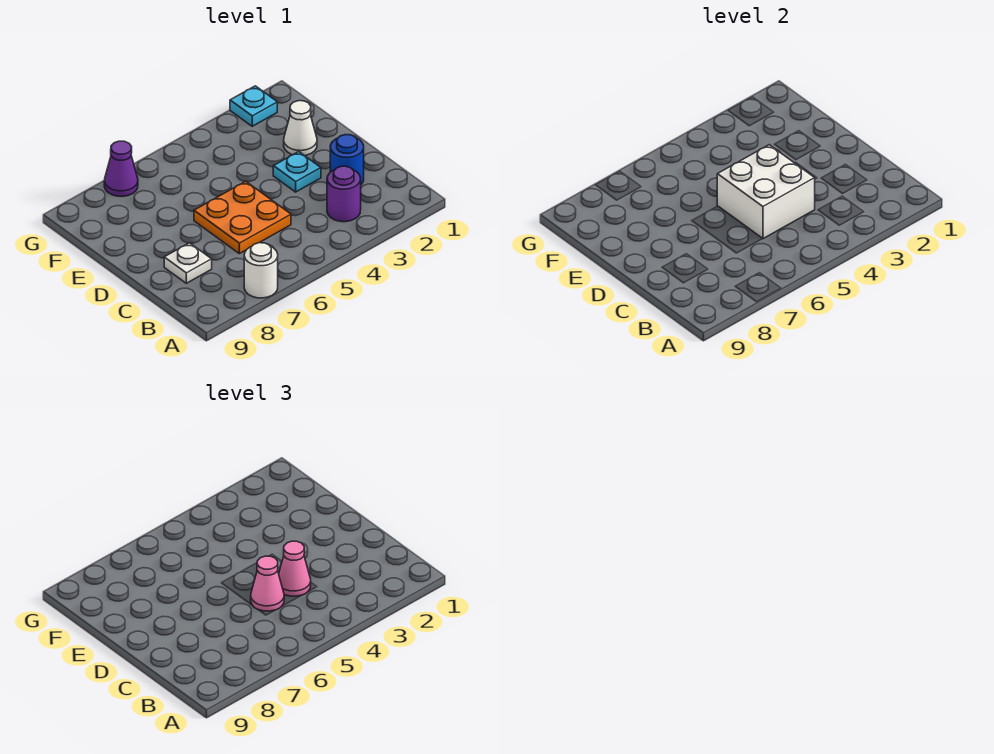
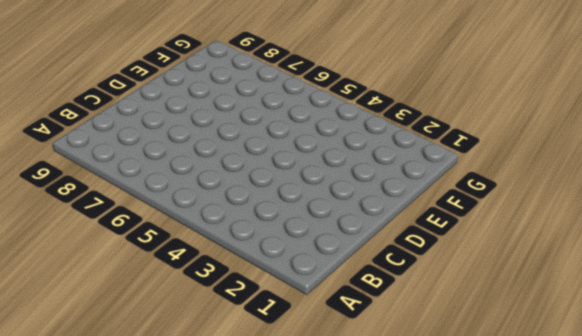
none -> white round brick A7 level 1
none -> purple round brick B3 level 1
none -> blue round brick C2 level 1

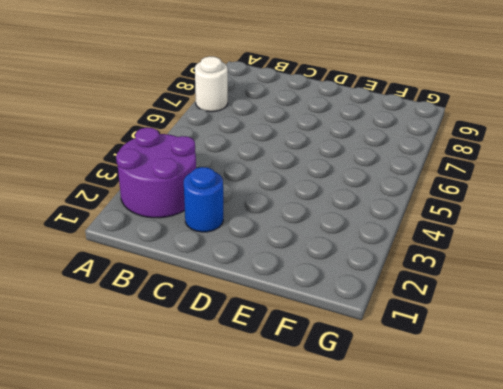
purple round brick A2:B3 level 1 -> purple round brick B3 level 1
none -> orange plate C5:D6 level 1
none -> white plate C8 level 1
none -> cyan plate D3 level 1

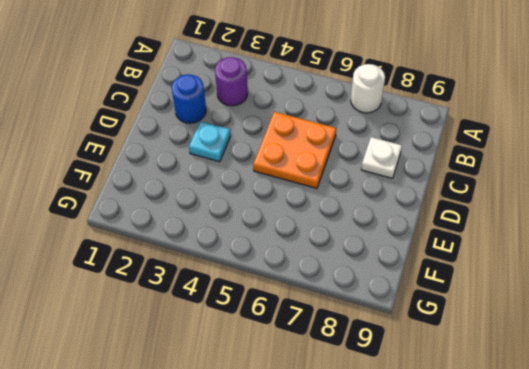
none -> white cone E2 level 1
none -> cyan plate G2 level 1
none -> purple cone G7 level 1

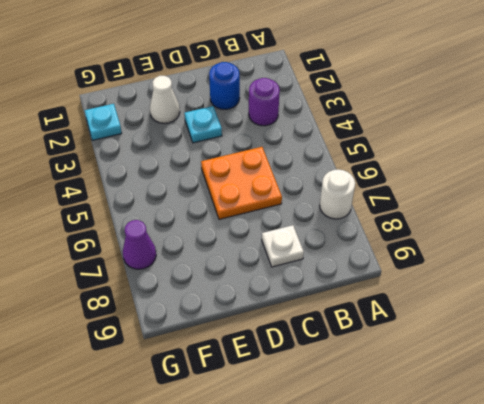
none -> white brick C4:D5 level 2
none -> pink cone C4 level 3
none -> pink cone C5 level 3

